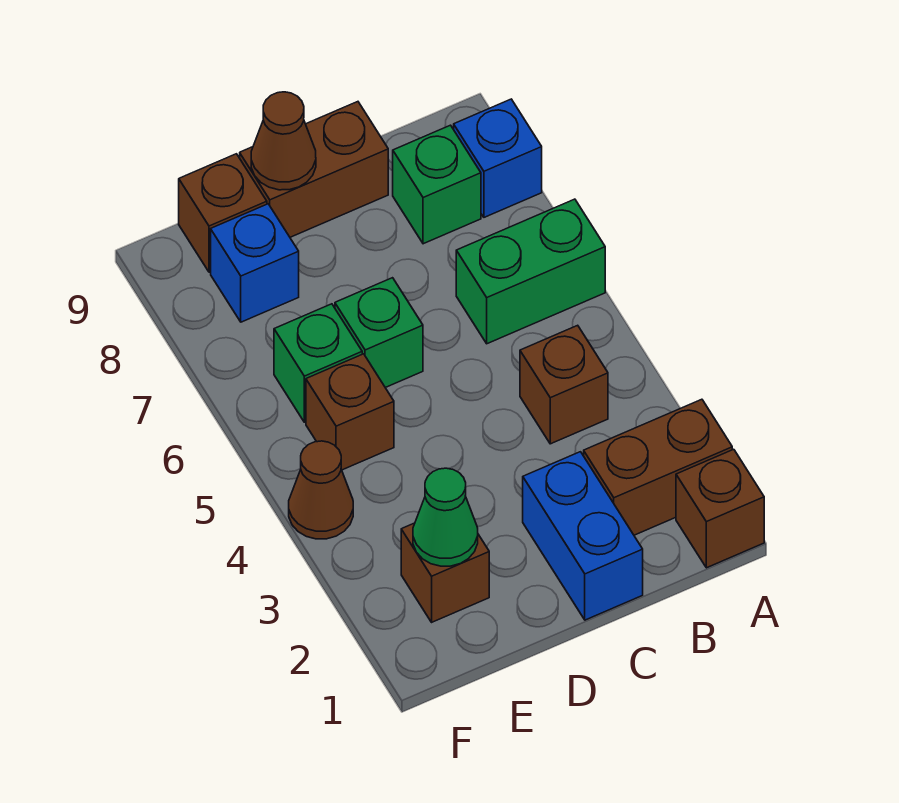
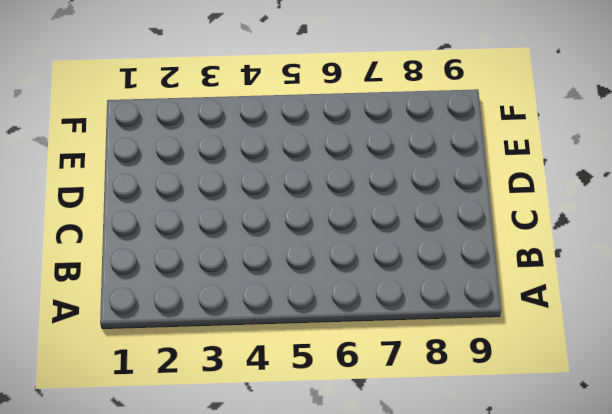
none -> brown brick A1 level 1
none -> brown brick A2:B2 level 1
none -> green brick A6:B6 level 1

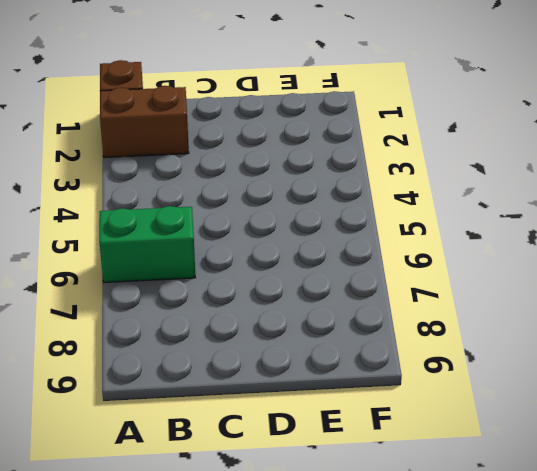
none -> blue brick A8 level 1
none -> brown brick B4 level 1
none -> green brick B8 level 1

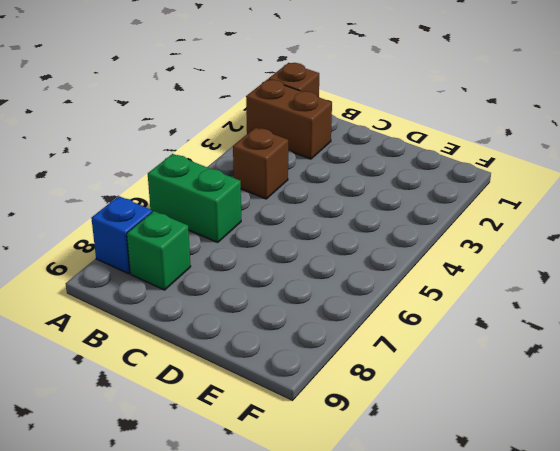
none -> blue brick C1:C2 level 1
none -> brown brick C9:D9 level 1
none -> green brick D6 level 1

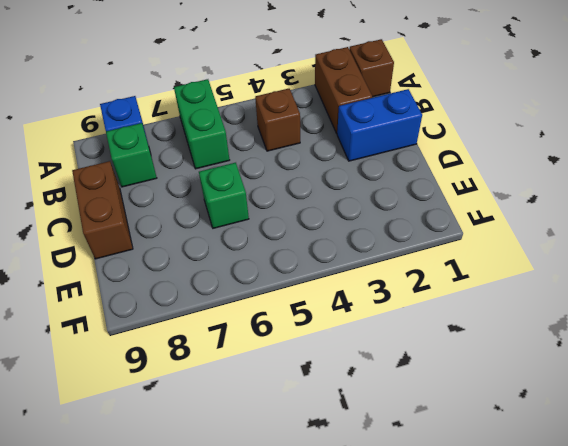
none -> brown brick E2 level 1
none -> brown brick E5 level 1
none -> green brick E6 level 1

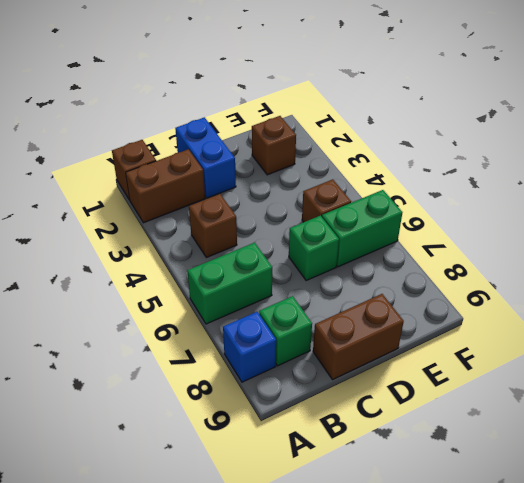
green brick E6:F6 level 1 -> green brick E6 level 1
none -> blue brick E8 level 1
none -> brown brick E9 level 1
none -> brown cone F4 level 1

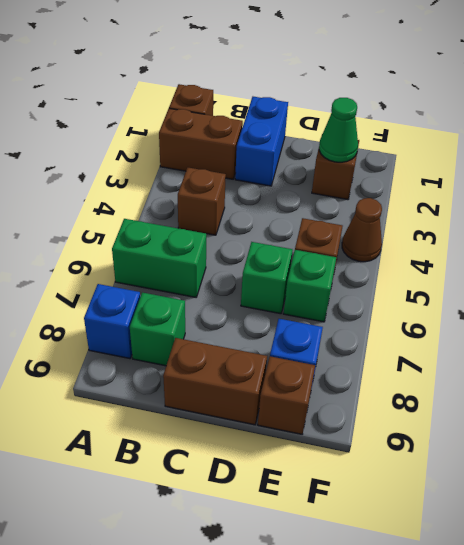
none -> brown cone D9 level 2

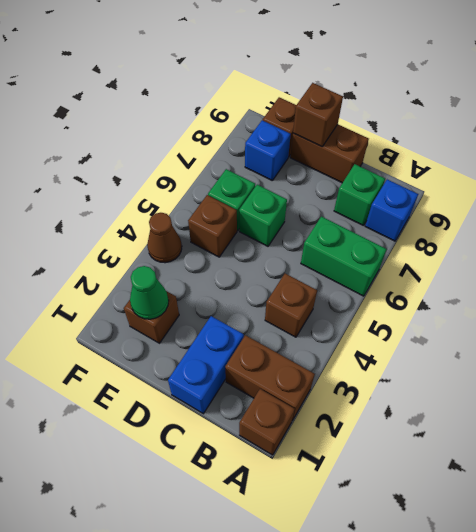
brown brick D9 level 2 -> brown cone D9 level 2

